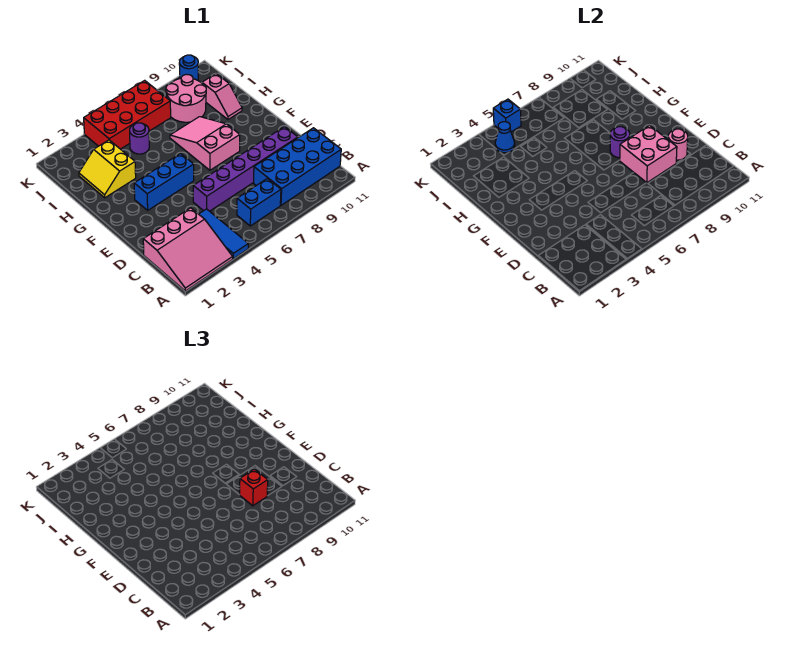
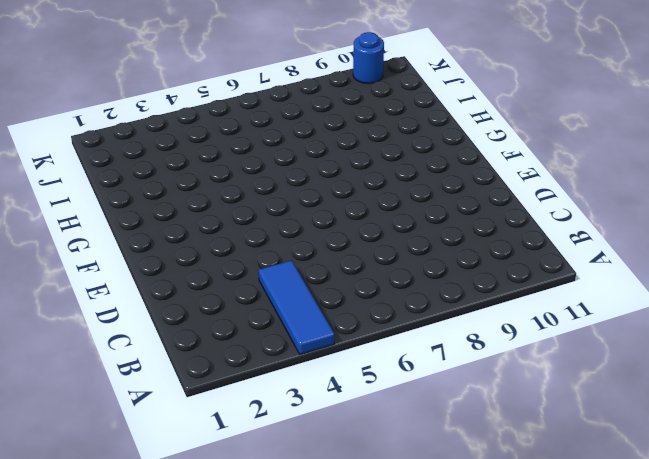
none -> pink slope A1:C3 level 1 top C
none -> blue brick B6:B7 level 1
none -> blue brick B8:C11 level 1

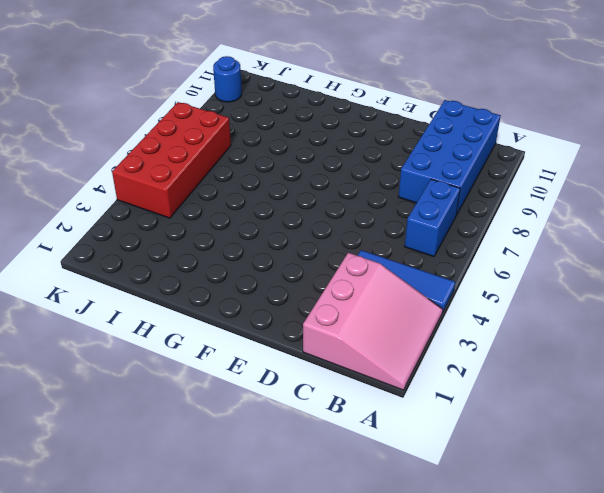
none -> purple brick D5:D10 level 1
none -> blue brick F3:F5 level 1
none -> pink slope F7:H8 level 1 top F

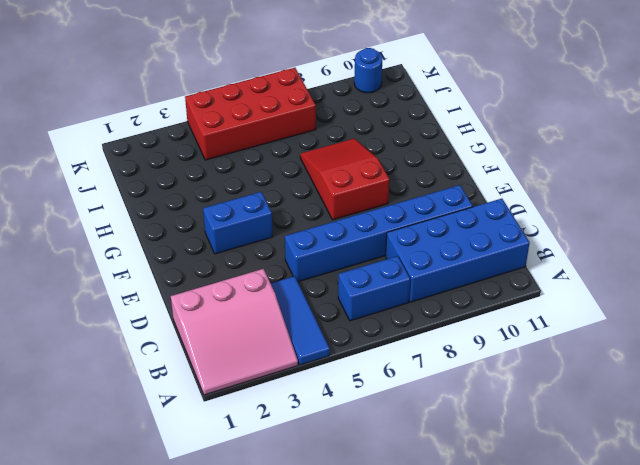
blue brick D5:D10 level 1 -> purple brick D5:D10 level 1
blue brick F3:F4 level 1 -> blue brick F3:F5 level 1
red slope F7:H8 level 1 top F -> pink slope F7:H8 level 1 top F
none -> yellow slope H2:I3 level 1 top 3
none -> pink slope H10:I10 level 1 top I
none -> purple round brick I5 level 1

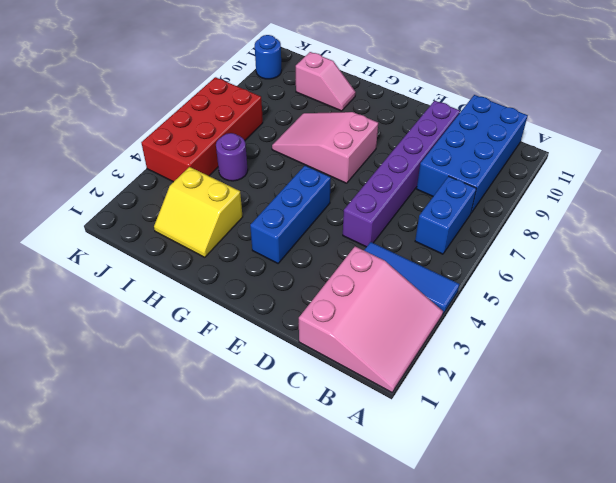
none -> pink round brick I8:J9 level 1
none -> pink brick D8:E9 level 2
none -> pink round brick D10 level 2

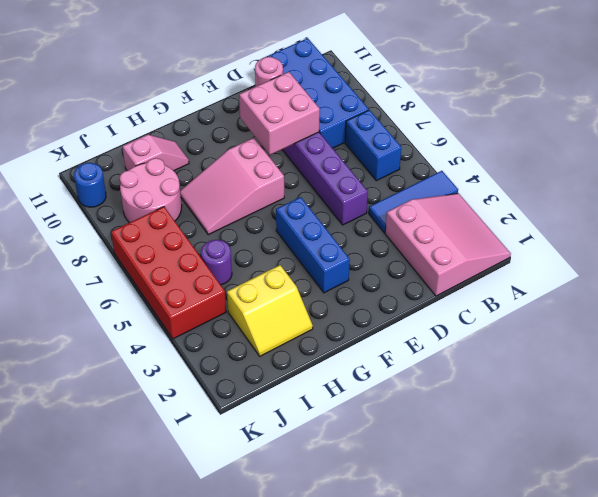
none -> purple round brick F8 level 2
none -> blue cone J4 level 2
none -> blue brick K5 level 2

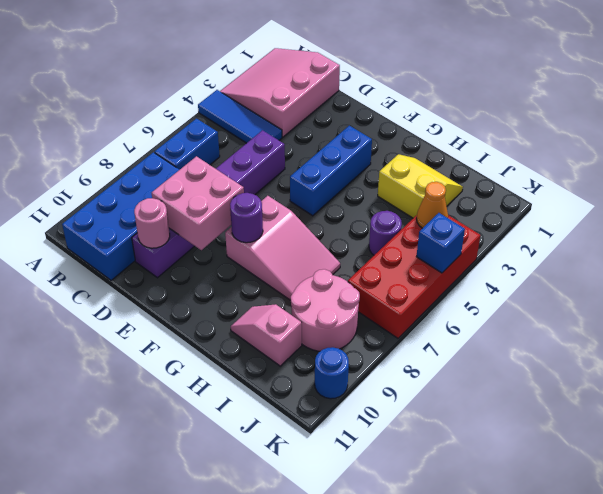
orange cone J4 level 2 -> blue cone J4 level 2
none -> red brick D8 level 3

